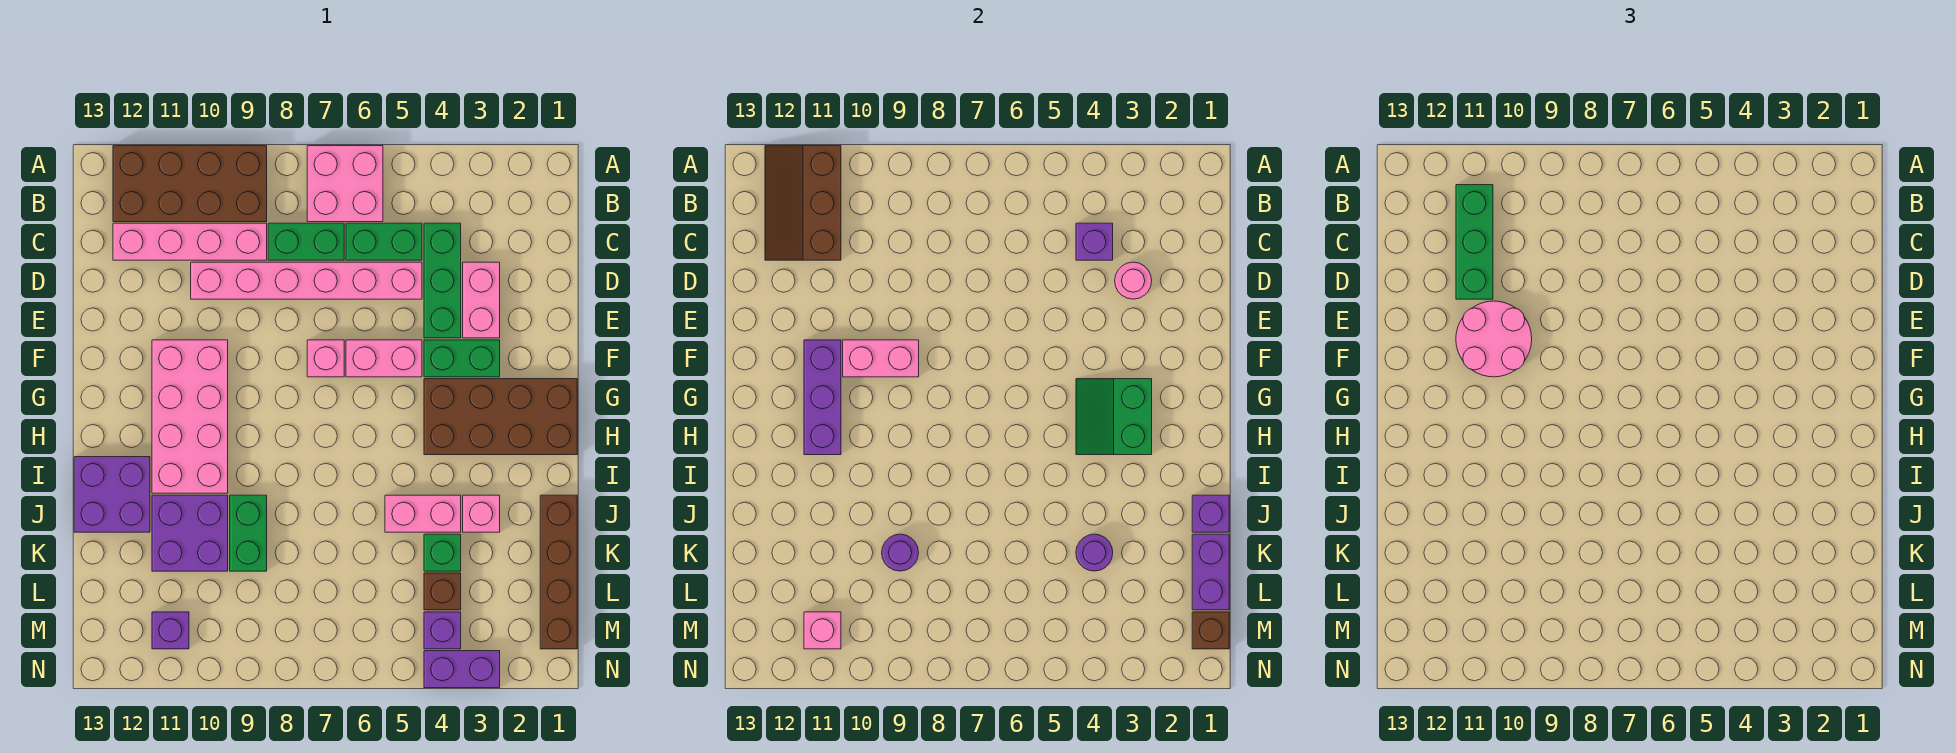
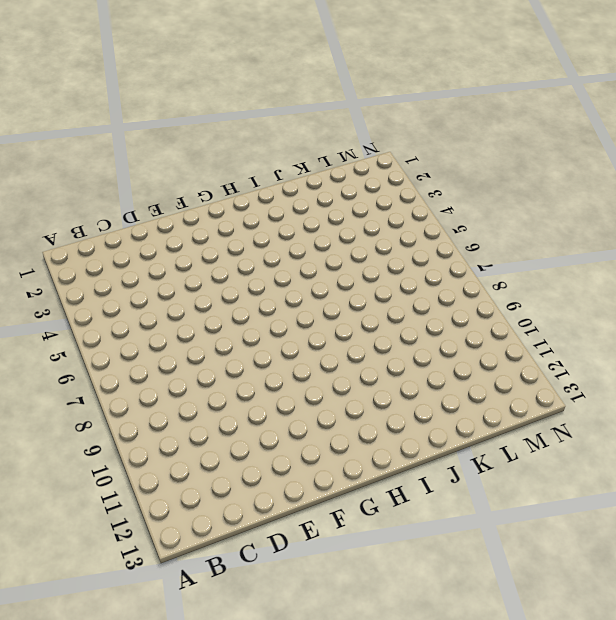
none -> pink brick A6:B7 level 1
none -> brown brick A9:B12 level 1
none -> green brick C4:E4 level 1
none -> green brick C5:C6 level 1

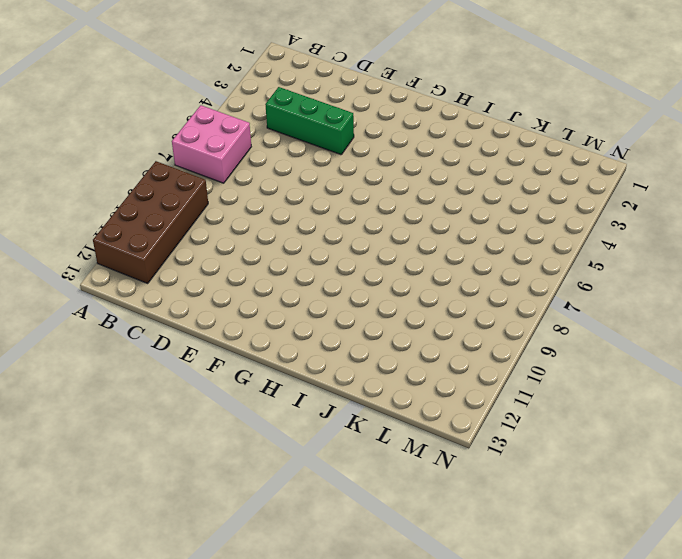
none -> green brick C5:C6 level 1
none -> green brick C7:C8 level 1
none -> pink brick C9:C12 level 1
none -> pink brick D3:E3 level 1

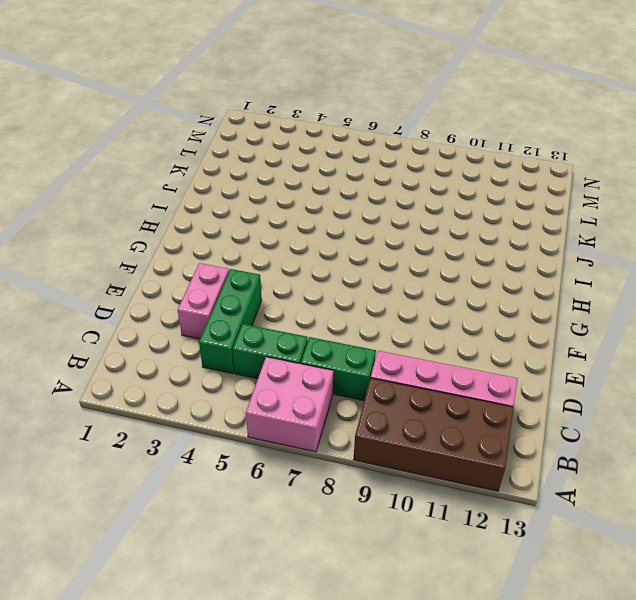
none -> pink brick D5:D10 level 1
none -> green brick F3:F4 level 1
none -> pink brick F5:F6 level 1
none -> pink brick F7 level 1

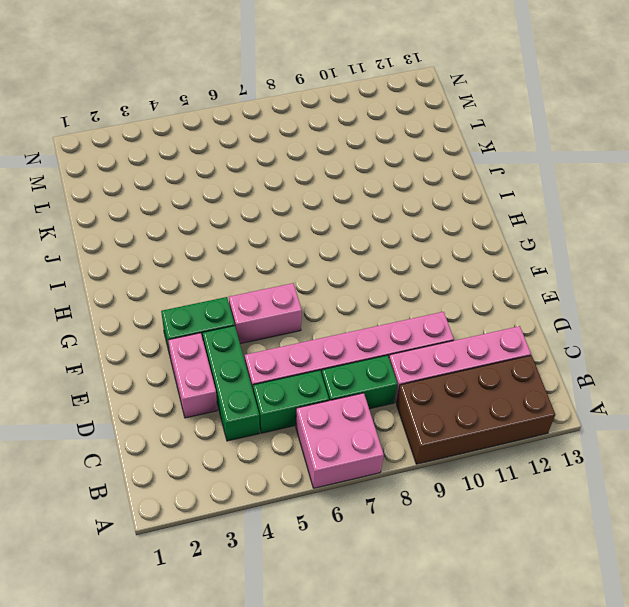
none -> pink brick F7 level 1
none -> pink brick F10:I11 level 1
none -> brown brick G1:H4 level 1
none -> purple brick I12:J13 level 1

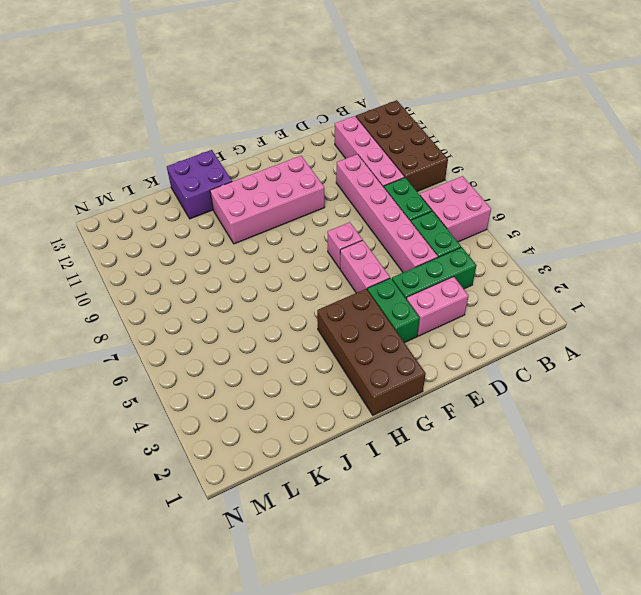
none -> brown brick J1:M1 level 1
none -> pink brick J3 level 1
none -> pink brick J4:J5 level 1
none -> green brick J9:K9 level 1

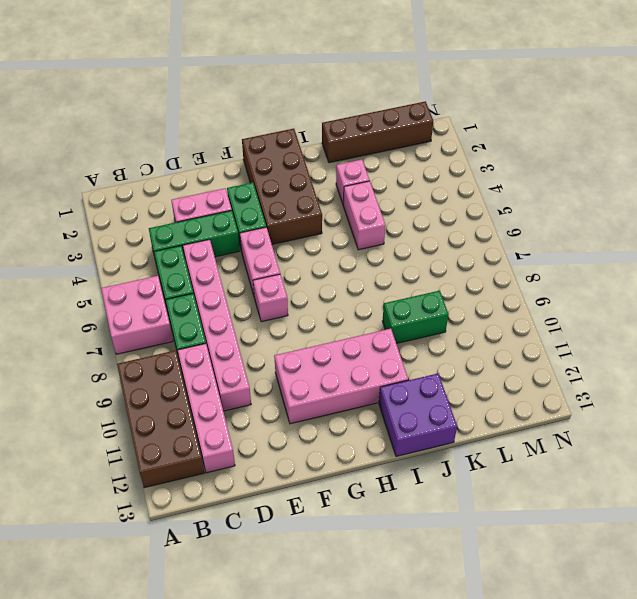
none -> purple brick J10:K11 level 1
none -> green brick K4 level 1
none -> brown brick L4 level 1
none -> purple brick M4 level 1

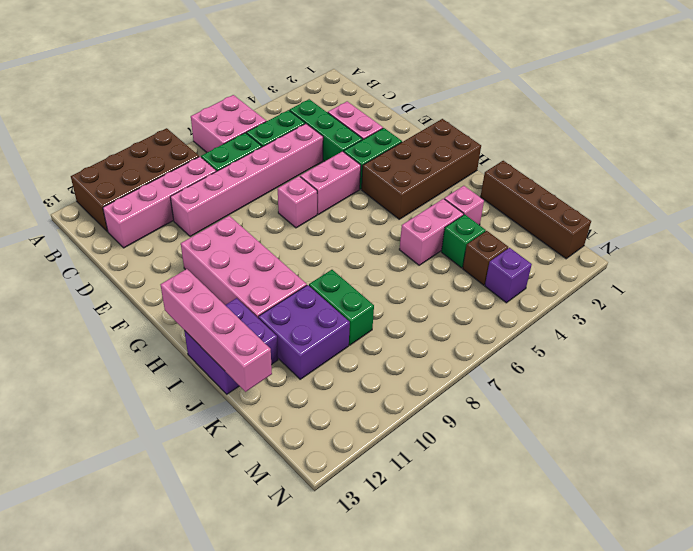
pink brick H13:K13 level 2 -> none
none -> purple brick M11 level 1
none -> purple brick N3:N4 level 1
none -> brown slope A11:C12 level 2 top 11
none -> purple brick C4 level 2

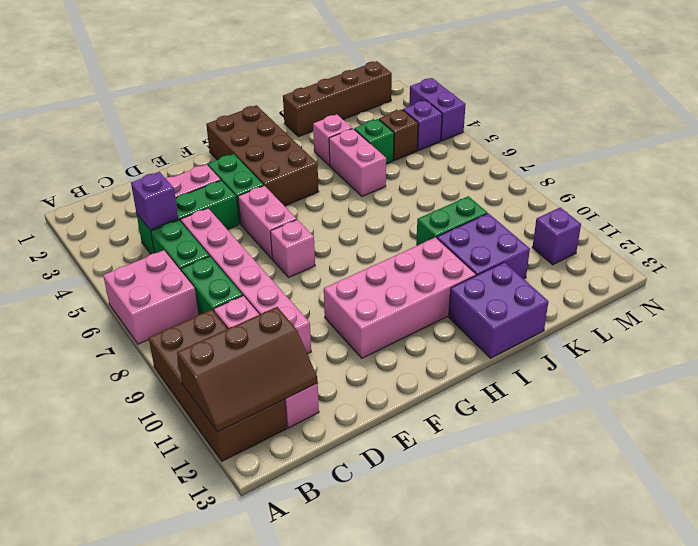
none -> pink round brick D3 level 2
none -> pink brick F9:F10 level 2
none -> purple brick F11:H11 level 2
none -> green slope G3:H4 level 2 top 3

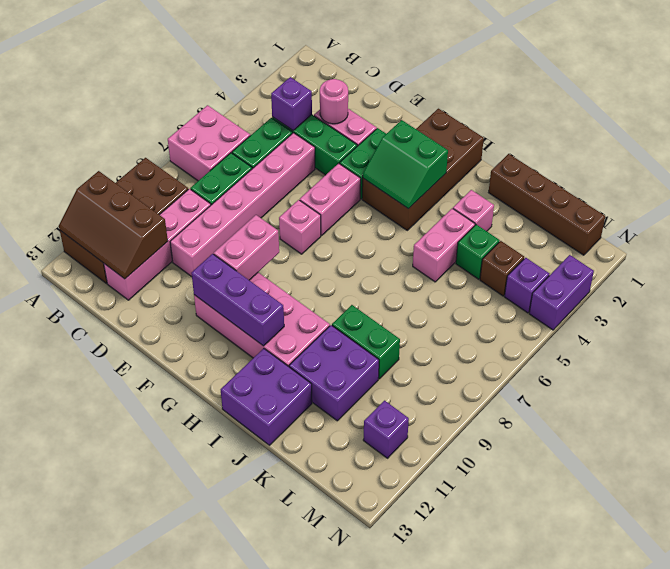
none -> purple brick J1 level 2
none -> purple brick K1:L1 level 2
none -> purple round brick K4 level 2
none -> purple round brick K9 level 2

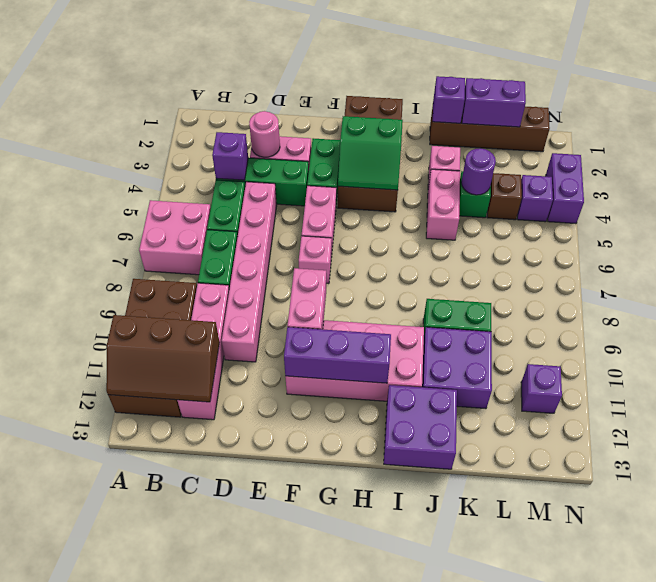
none -> purple round brick K9 level 2
none -> brown brick M1 level 2
none -> pink brick M11 level 2
none -> green brick B11:D11 level 3

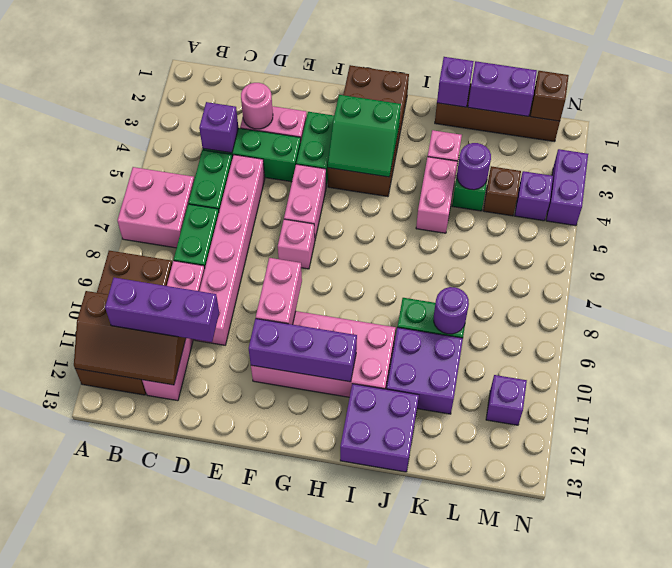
purple brick B11:D11 level 3 -> green brick B11:D11 level 3
none -> pink brick M11 level 2
none -> pink round brick E10:F11 level 3

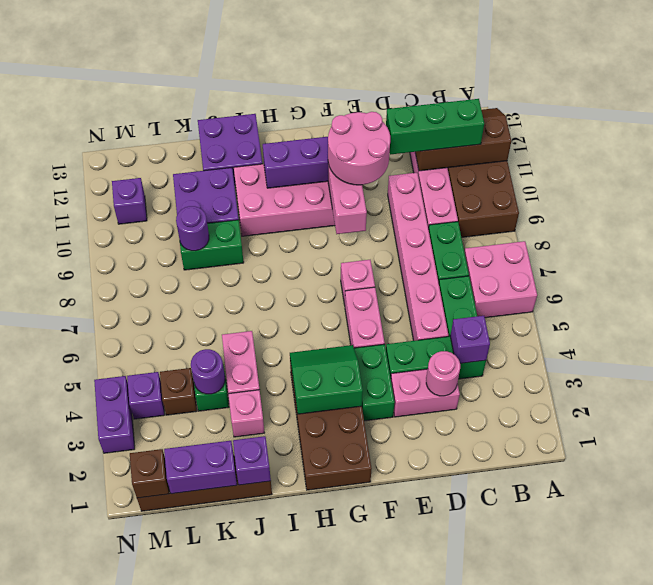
none -> pink brick M11 level 2

